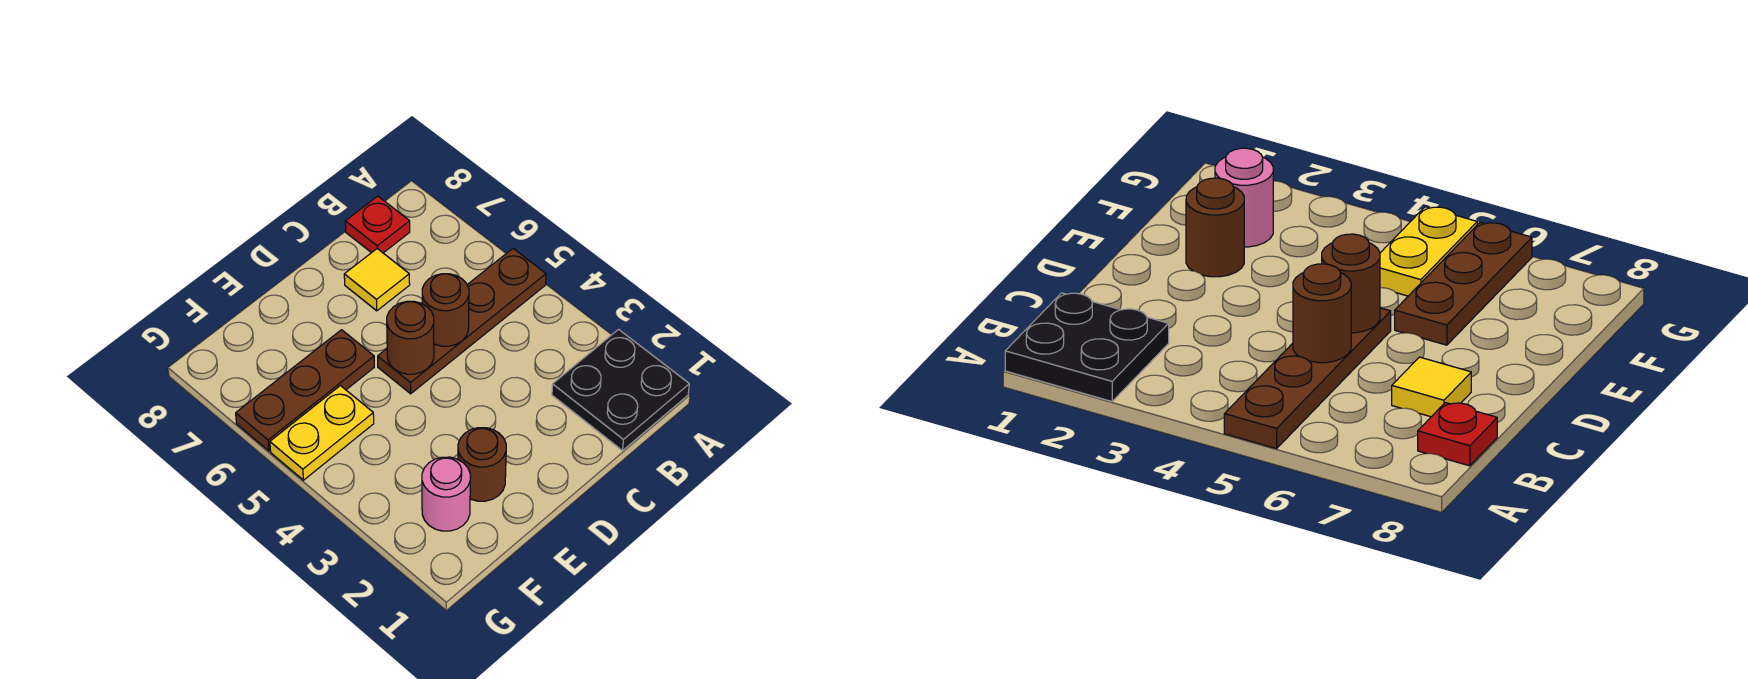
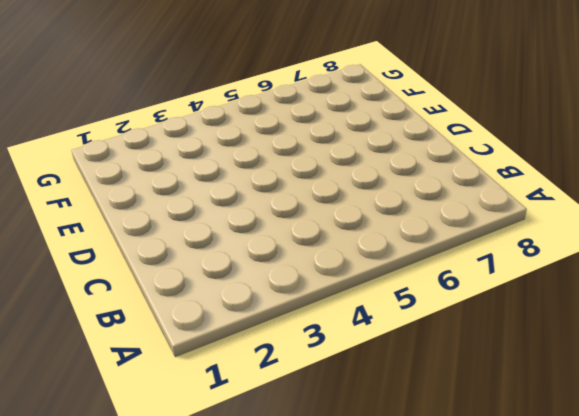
none -> black plate A1:B2 level 1
none -> brown plate A5:D5 level 1

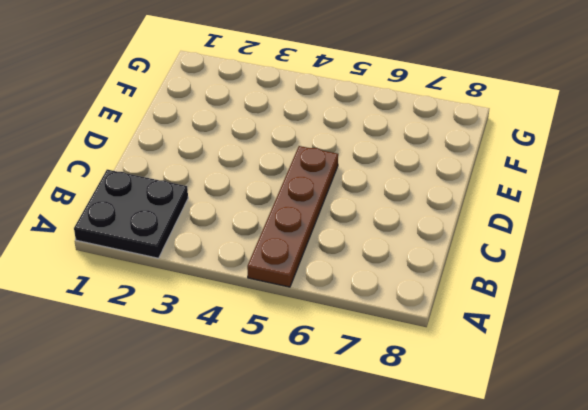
none -> red plate B8 level 1
none -> yellow tile C7 level 1

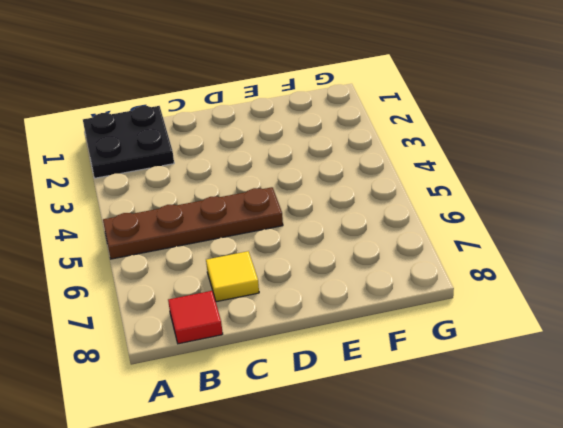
red tile B8 level 1 -> red plate B8 level 1
none -> brown round brick E2 level 1
none -> brown plate E6:G6 level 1

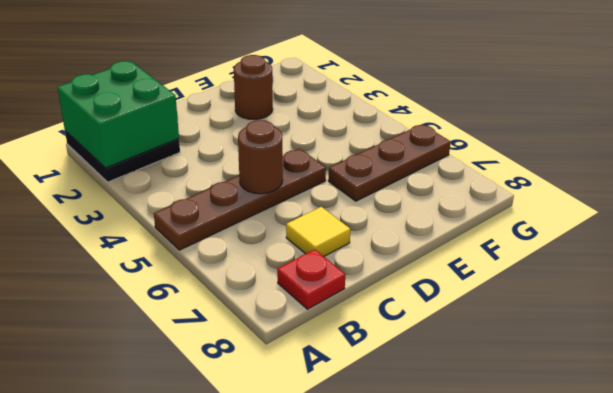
green brick A1:B2 level 2 -> none
none -> pink round brick F2 level 1
none -> yellow plate F5:G5 level 1

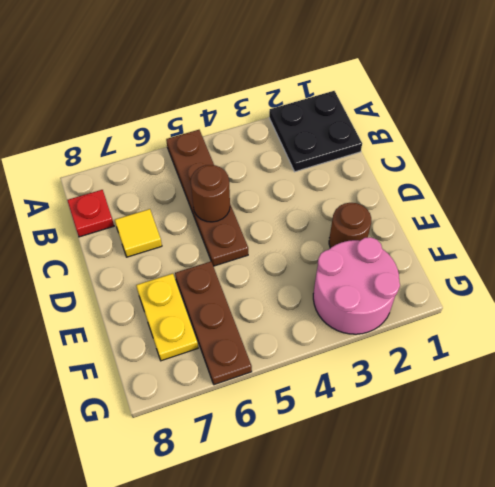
yellow plate E7:F7 level 1 -> yellow plate F5:G5 level 1
pink round brick F2:G3 level 1 -> pink round brick F2 level 1
none -> brown round brick D5 level 2

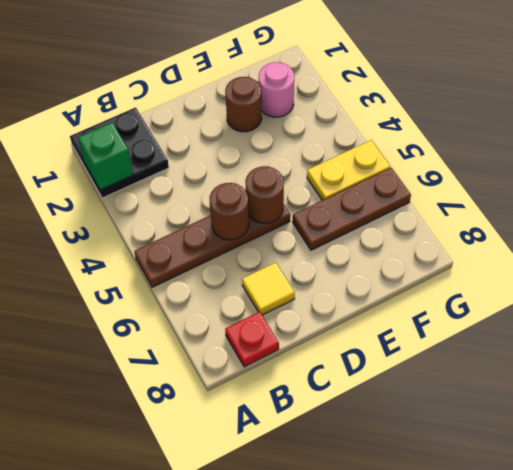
green brick A2 level 2 -> none

